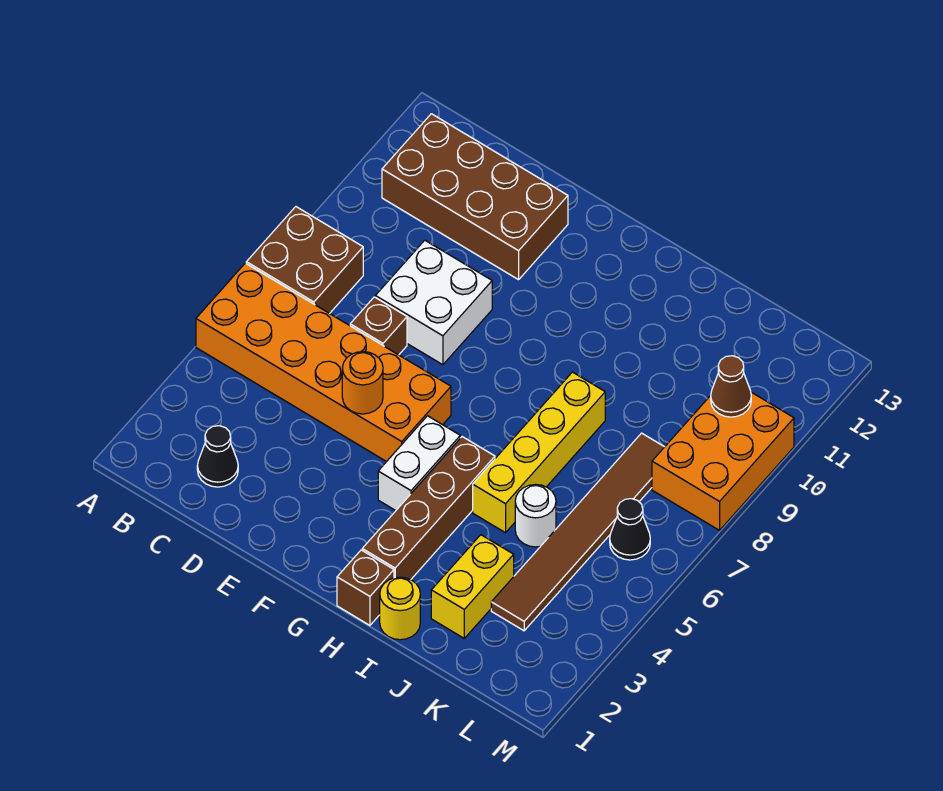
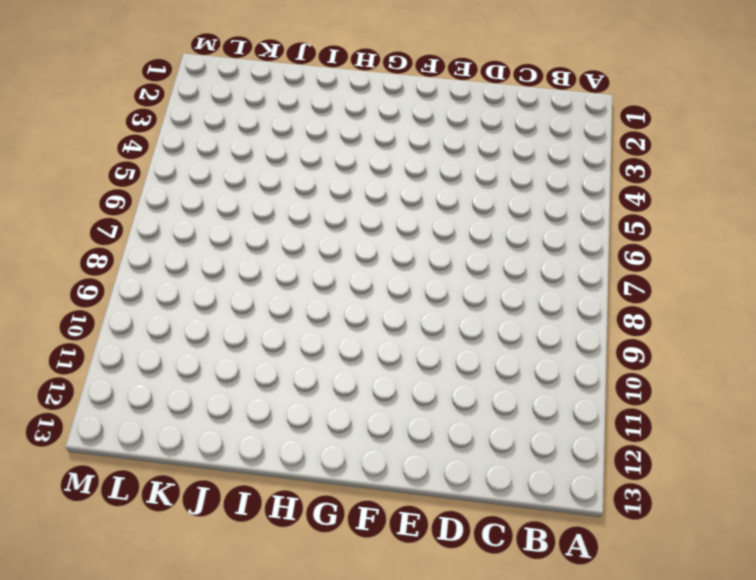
none -> orange brick A5:F6 level 1
none -> brown brick A7:B8 level 1
none -> brown brick B11:E12 level 1

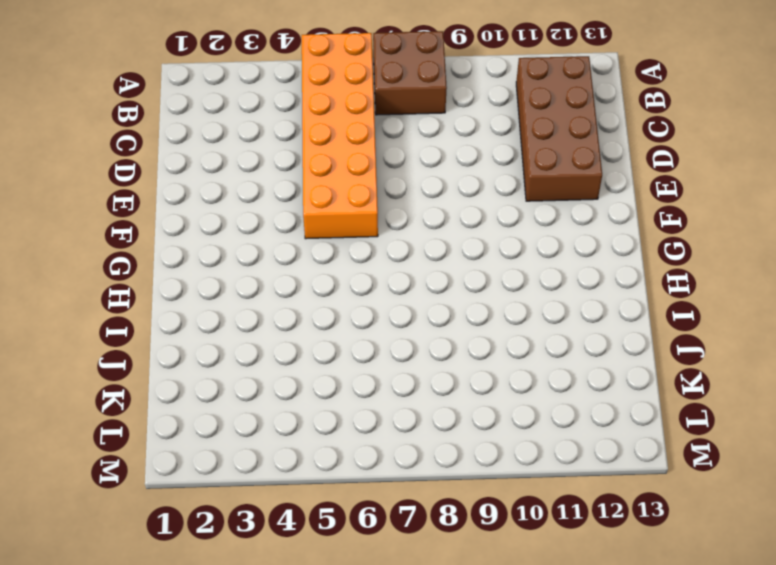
none -> black cone C2 level 1
none -> brown brick D7 level 1
none -> white brick D8:E9 level 1

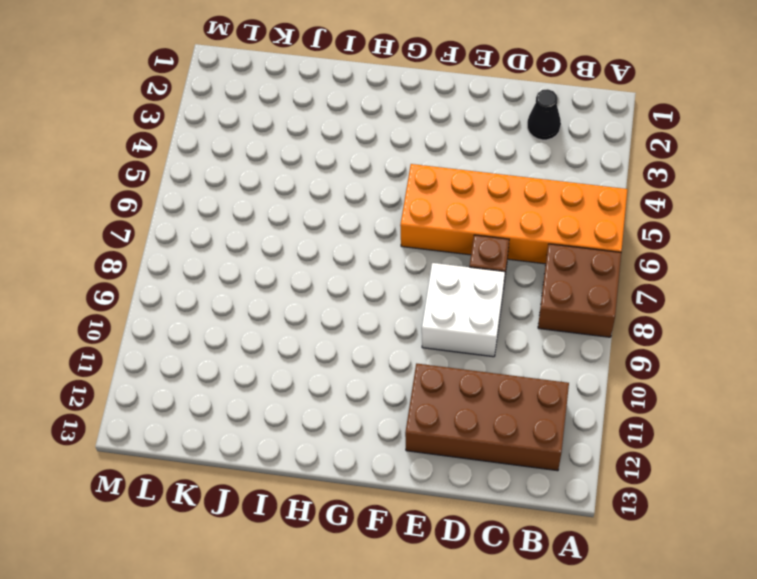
none -> white brick G4:G5 level 1
none -> brown brick H1 level 1
none -> brown brick H2:H5 level 1

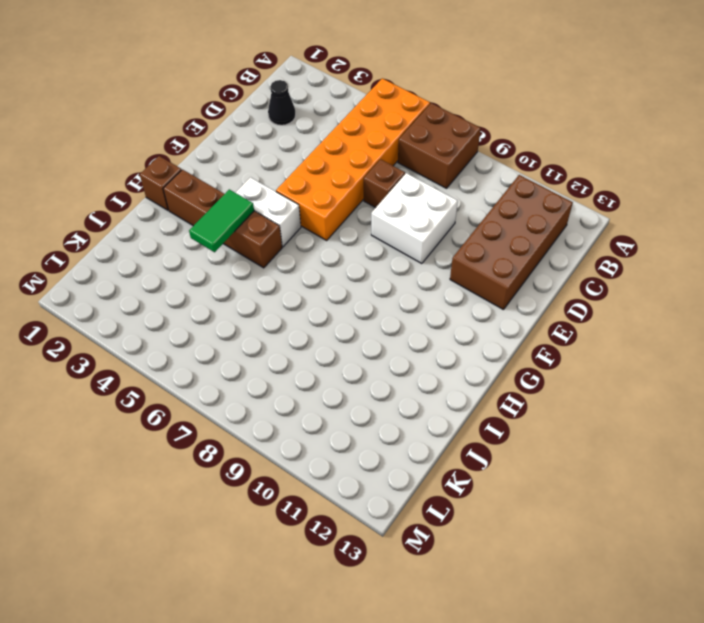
green tile H4:I4 level 2 -> none
none -> yellow round brick I1 level 1
none -> yellow brick I5:I8 level 1
none -> yellow brick J2:J3 level 1

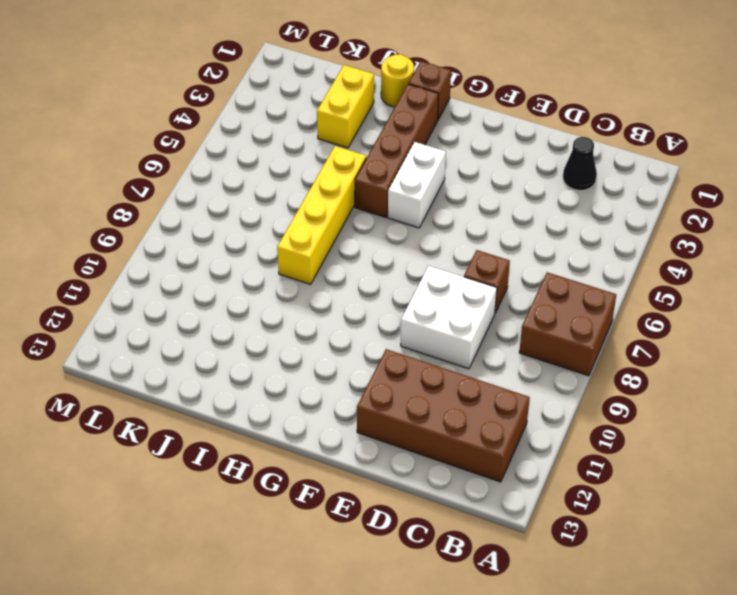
none -> orange brick A5:F6 level 1
none -> white round brick J5 level 1
none -> brown tile K3:K8 level 1

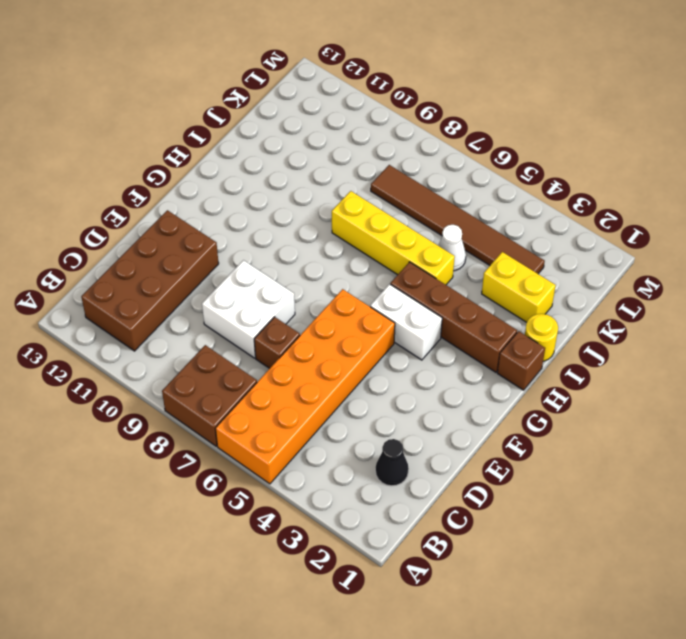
white cone J5 level 1 -> white round brick J5 level 1
none -> black cone L6 level 1
none -> orange brick L8:M10 level 1
none -> orange round brick E5 level 2

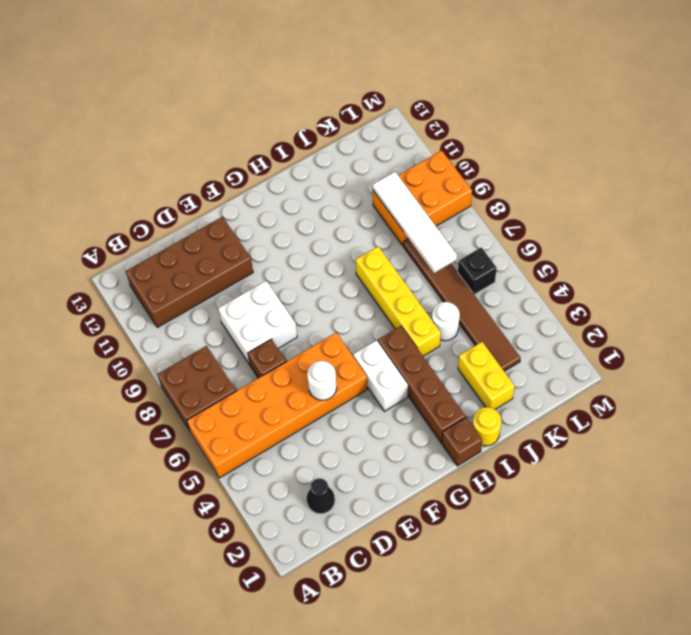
white round brick E5 level 2 -> orange round brick E5 level 2
white tile K7:K10 level 2 -> none
orange brick K9:M10 level 1 -> orange brick L8:M10 level 1
black brick L6 level 1 -> black cone L6 level 1
none -> brown cone L10 level 2

